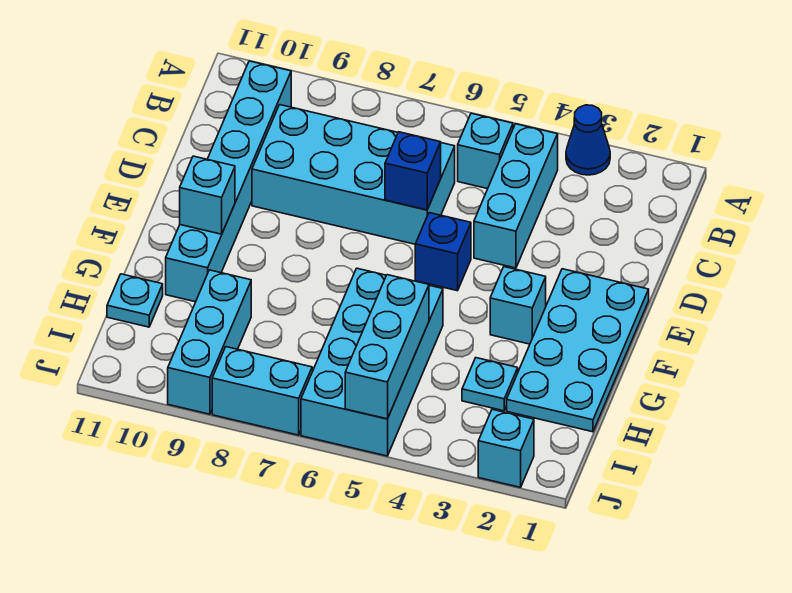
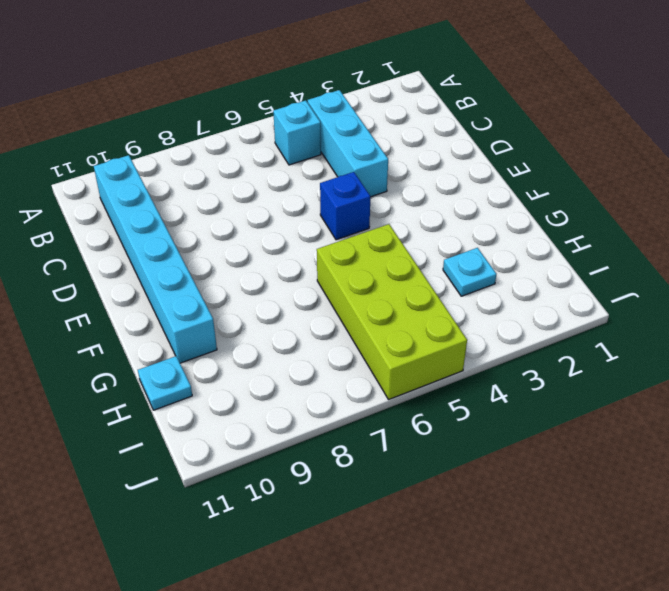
lime brick G5:J6 level 1 -> cyan brick G5:J6 level 1
none -> blue cone A3 level 1
none -> cyan brick C6:D9 level 1
none -> cyan plate E1:H2 level 1

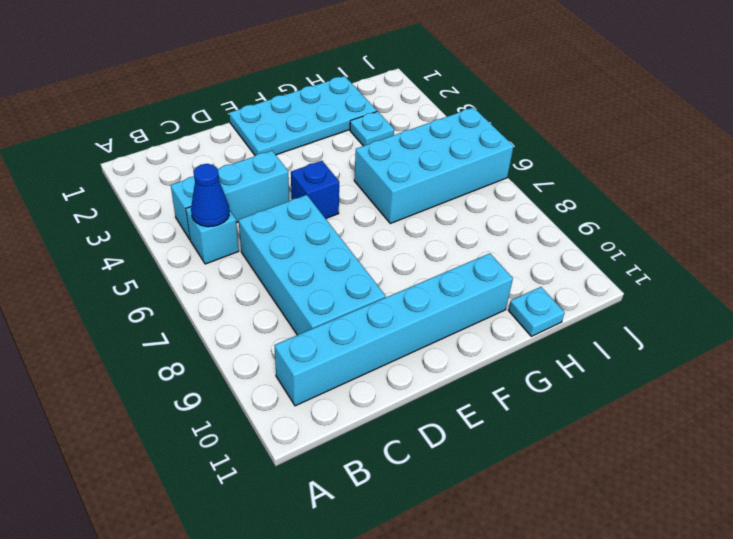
blue cone B5 level 2 -> blue cone A3 level 1
none -> cyan brick F3 level 1
none -> cyan brick H9:J9 level 1
none -> cyan brick J2 level 1

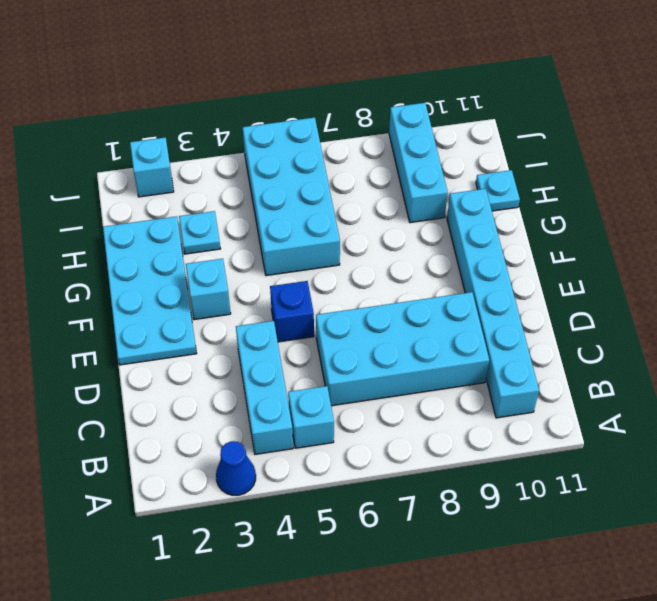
none -> cyan brick J7:J8 level 1
none -> blue brick D6 level 2
none -> cyan brick F10 level 2

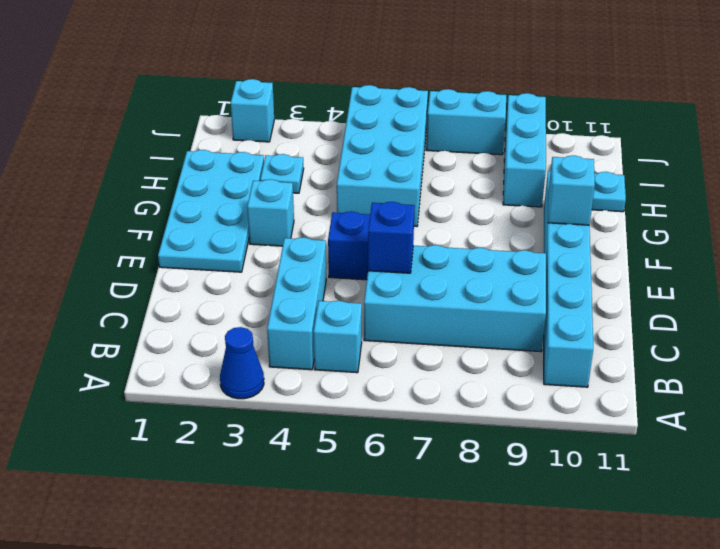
none -> cyan brick H5:J5 level 2

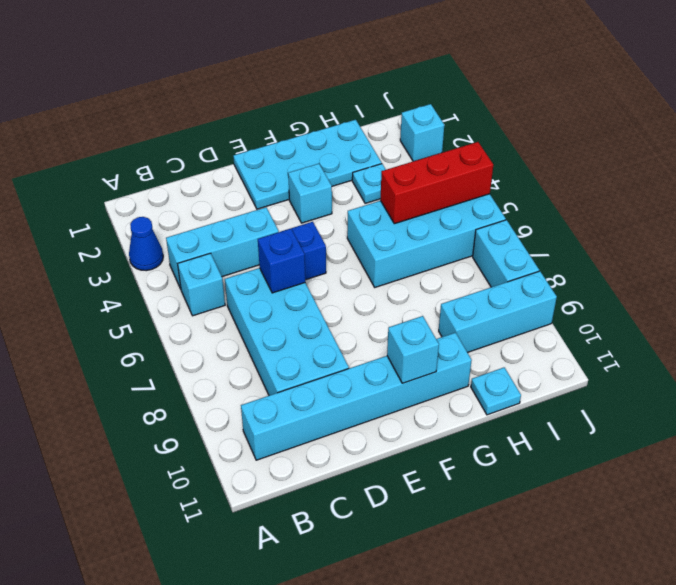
red brick H5:J5 level 2 -> cyan brick H5:J5 level 2

